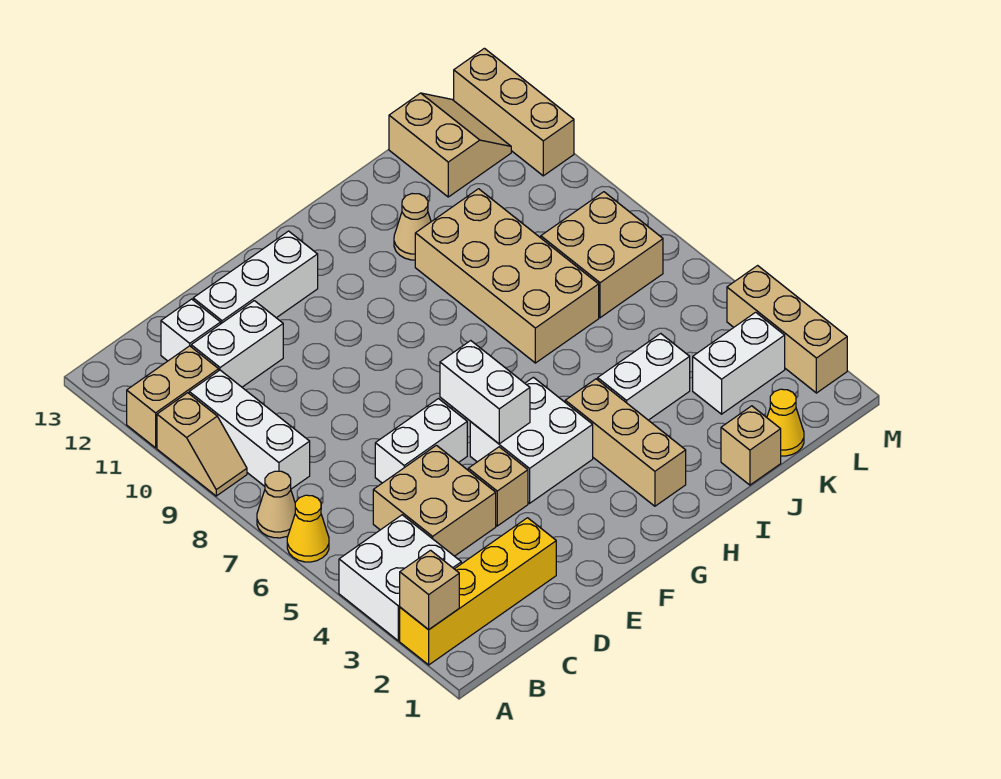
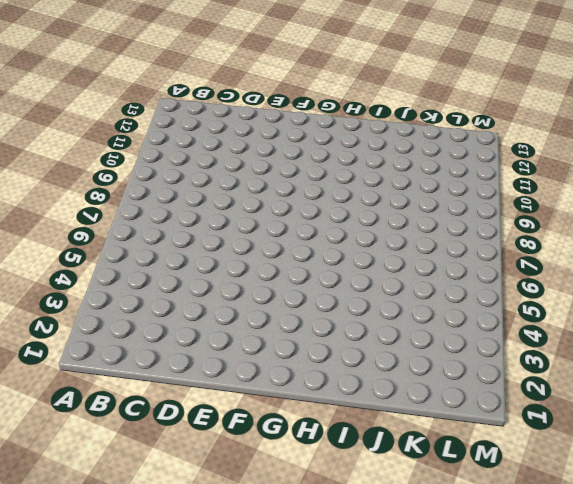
none -> yellow brick A2:D2 level 1
none -> white brick A3:B4 level 1
none -> yellow cone A6 level 1

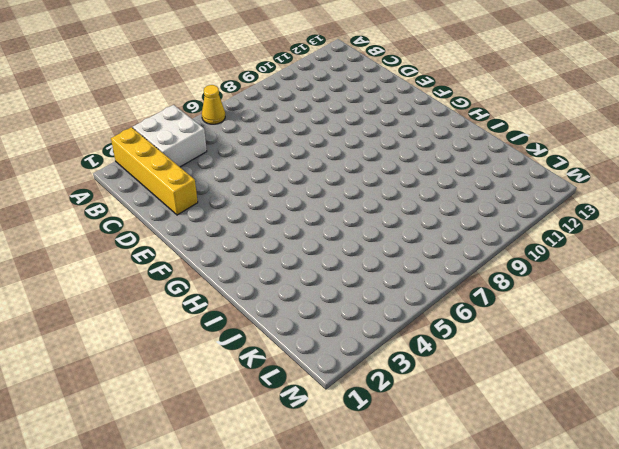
none -> tan cone A7 level 1
none -> tan slope A9:A10 level 1 top 10
none -> tan brick A11:B11 level 1

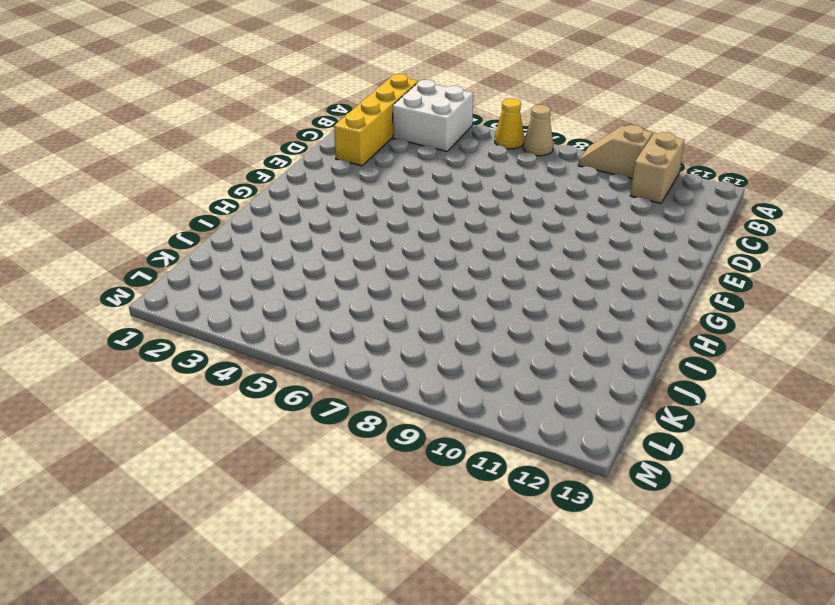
none -> white brick B8:B10 level 1
none -> tan brick C4:D5 level 1
none -> white brick C11:D11 level 1

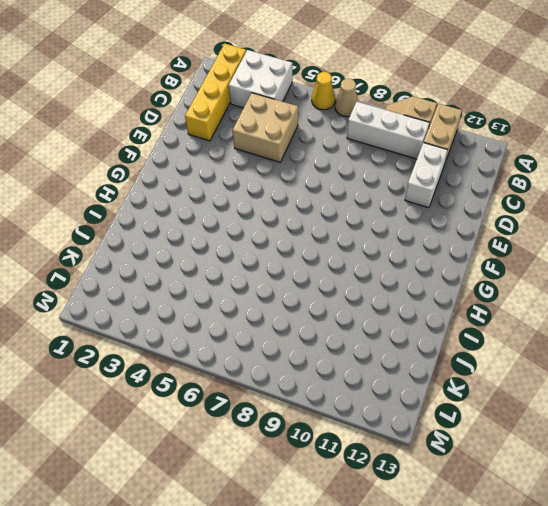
none -> white brick C12 level 1
none -> white brick D6:E6 level 1
none -> white brick D12:F12 level 1

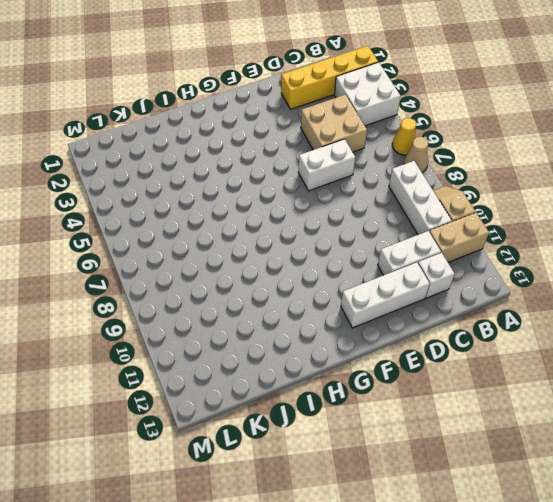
none -> tan brick E4 level 1
none -> white brick F4:G5 level 1
none -> tan brick H2:H4 level 1

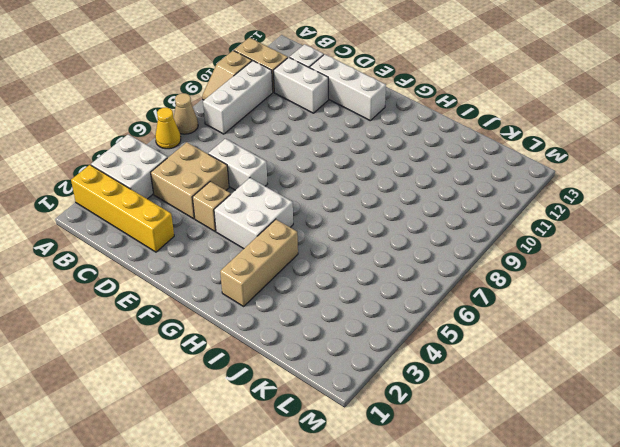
none -> white brick I4:J4 level 1
none -> tan brick I7:J10 level 1
none -> tan cone I11 level 1

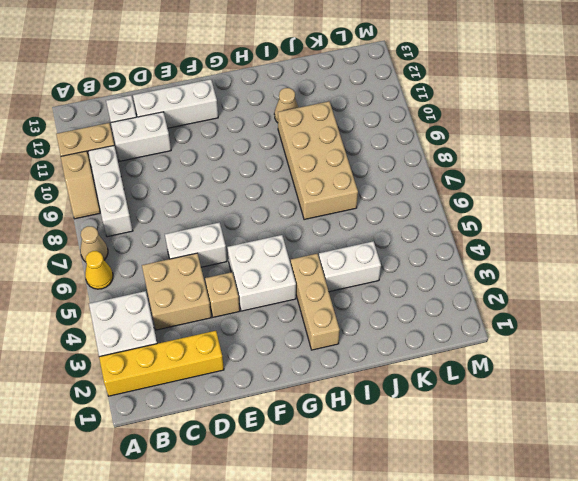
none -> tan brick J1 level 1
none -> yellow cone K1 level 1
none -> white brick K3:L3 level 1

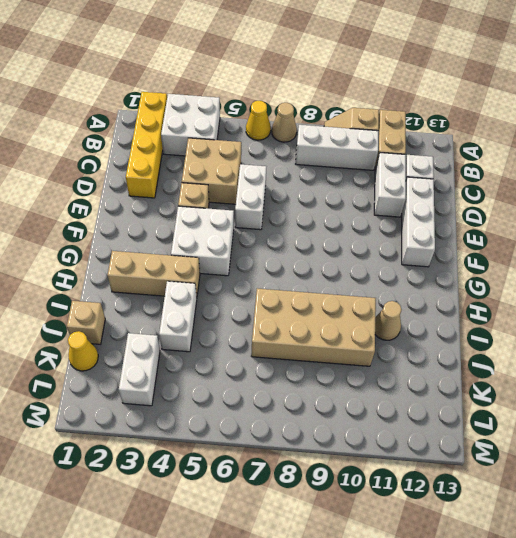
none -> tan brick K7:L8 level 1
none -> tan slope K12:L13 level 1 top K
none -> tan brick M2:M4 level 1

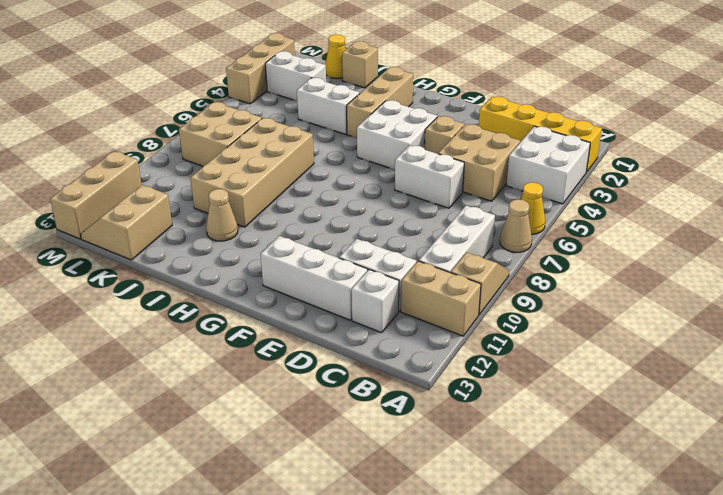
none -> tan brick A2 level 2
none -> white brick F5:F6 level 2

